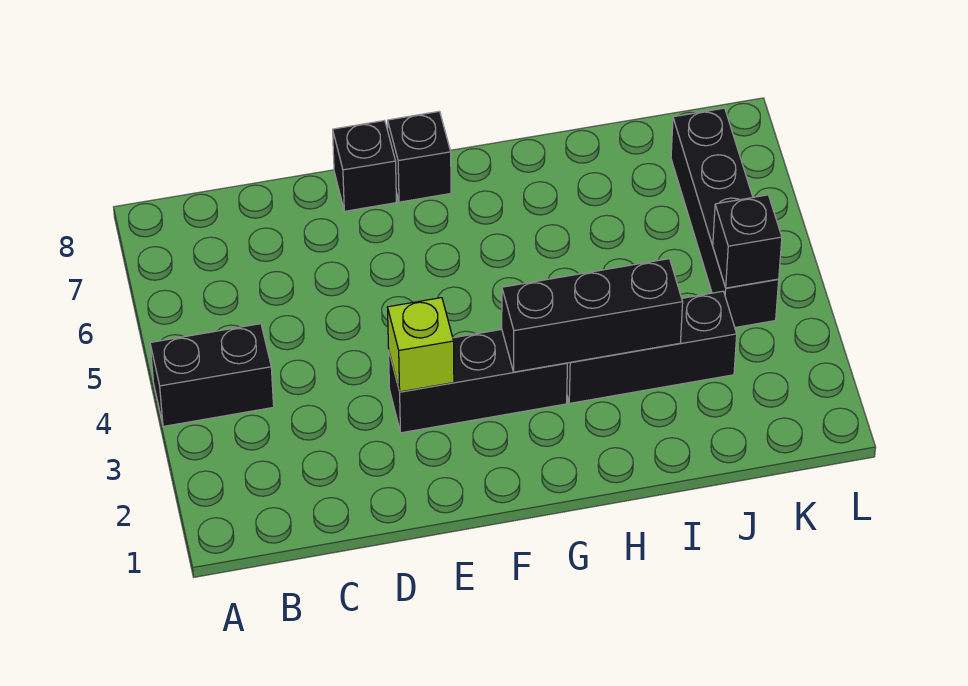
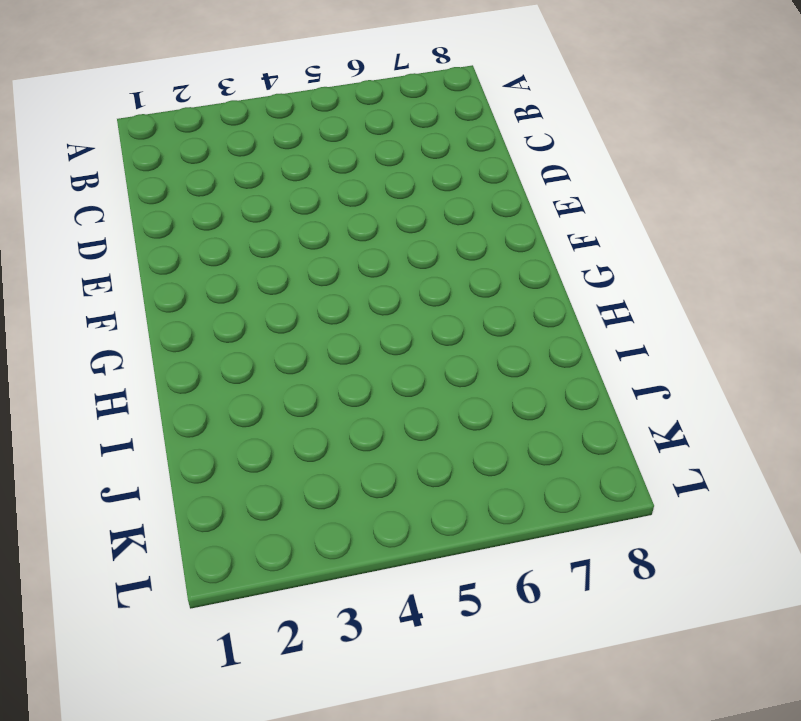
none -> black brick A4:B4 level 1
none -> black brick E3:G3 level 1

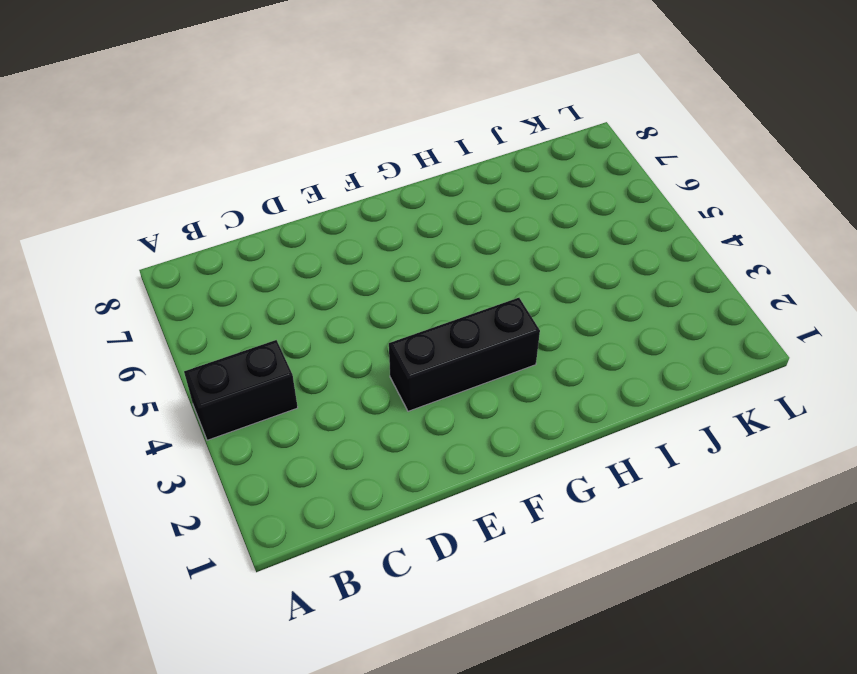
none -> black brick E8 level 1
none -> black brick F8 level 1

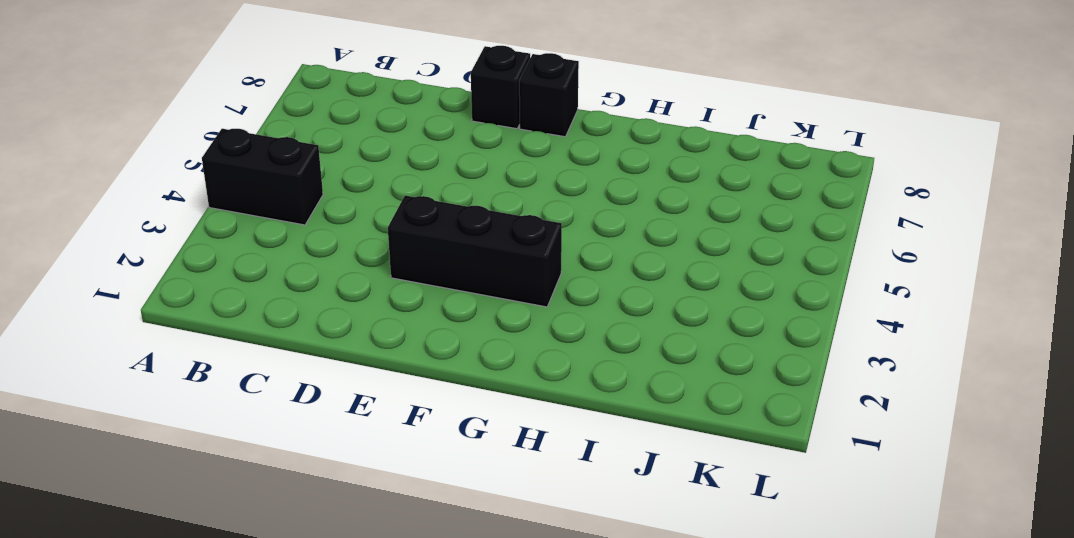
none -> black brick H3:J3 level 1
none -> black brick K4:K7 level 1

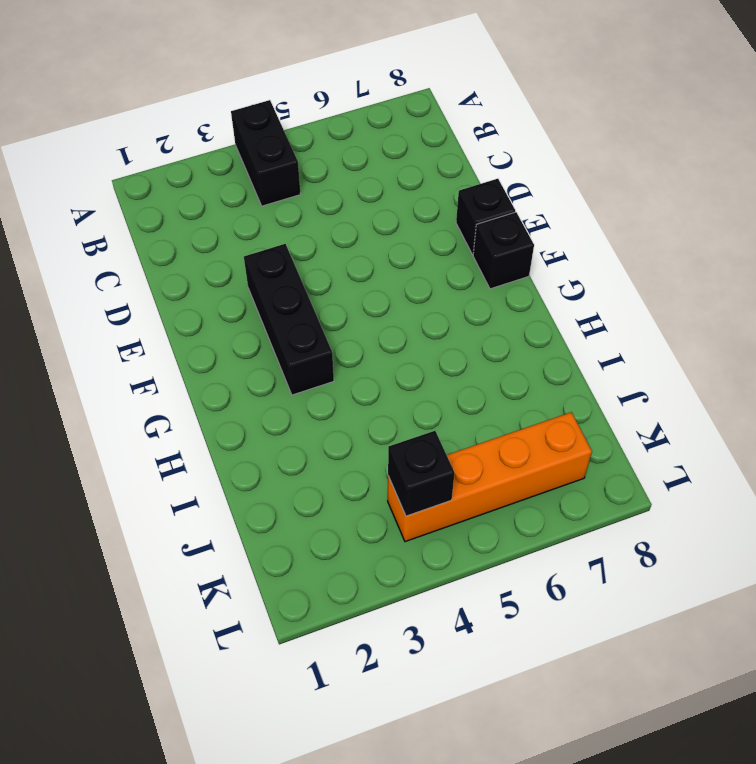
orange brick K4:K7 level 1 -> black brick K4:K7 level 1
none -> black brick H3:J3 level 1
none -> lime brick E3 level 2

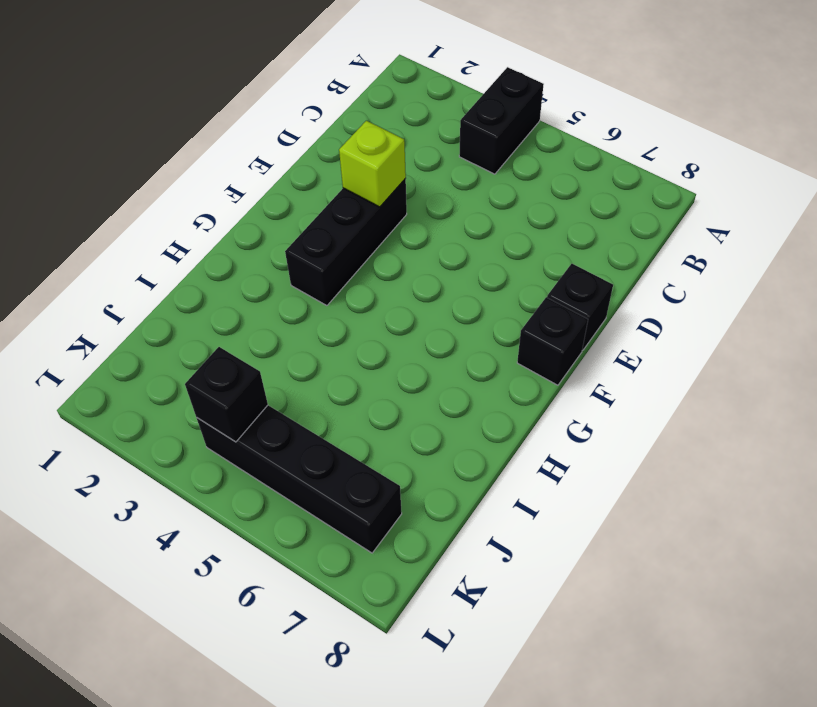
none -> black brick H3:J3 level 1
none -> black brick G3:I3 level 2

